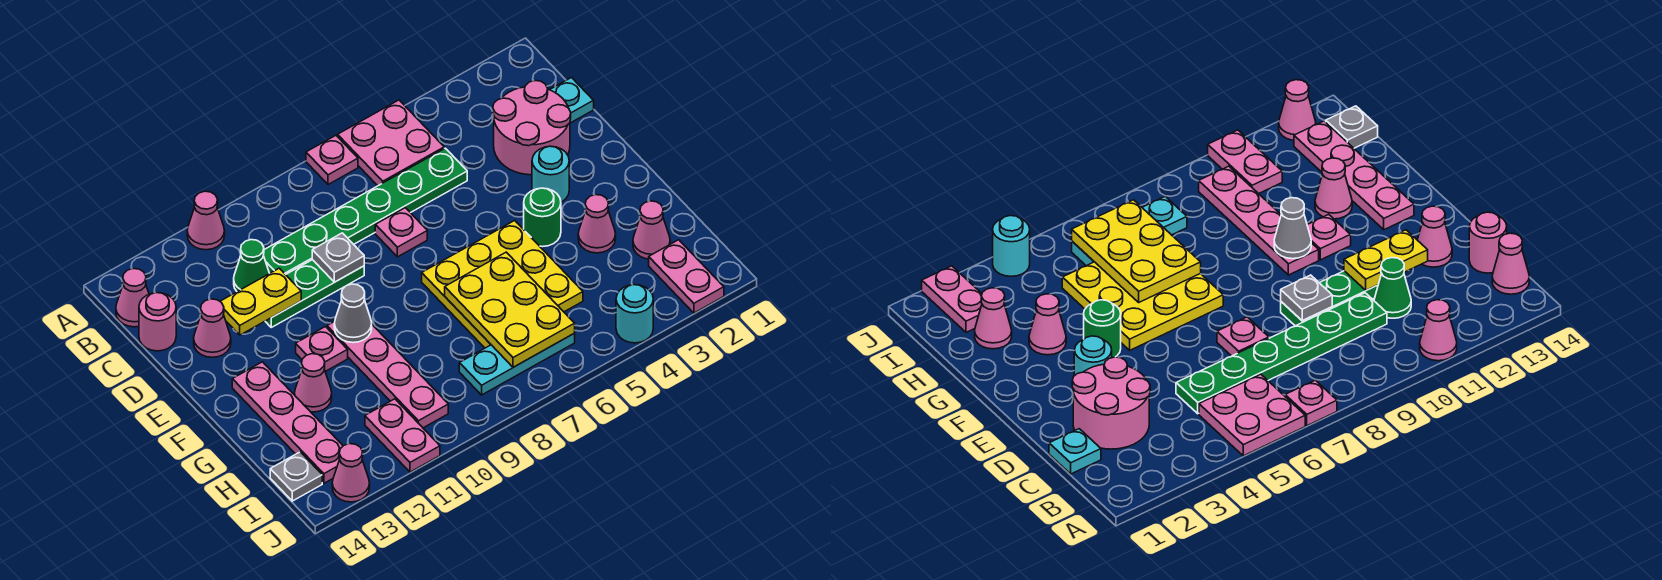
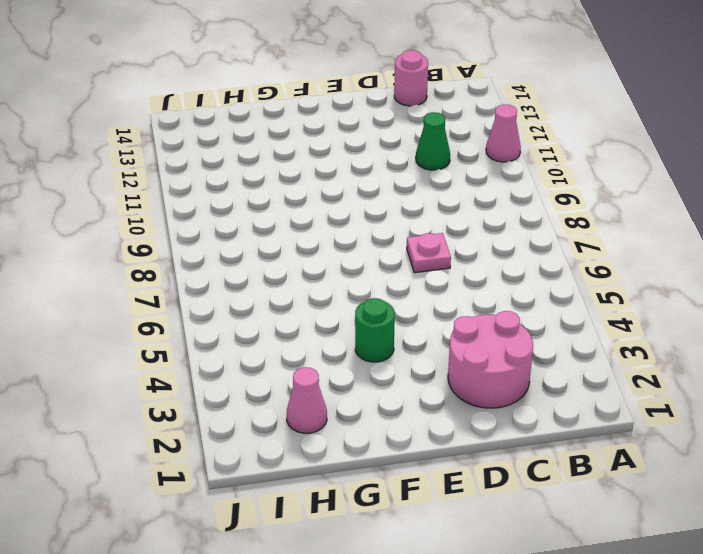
none -> pink plate A5:B6 level 1
none -> pink plate A7 level 1
none -> pink cone B14 level 1
none -> cyan plate C1 level 1

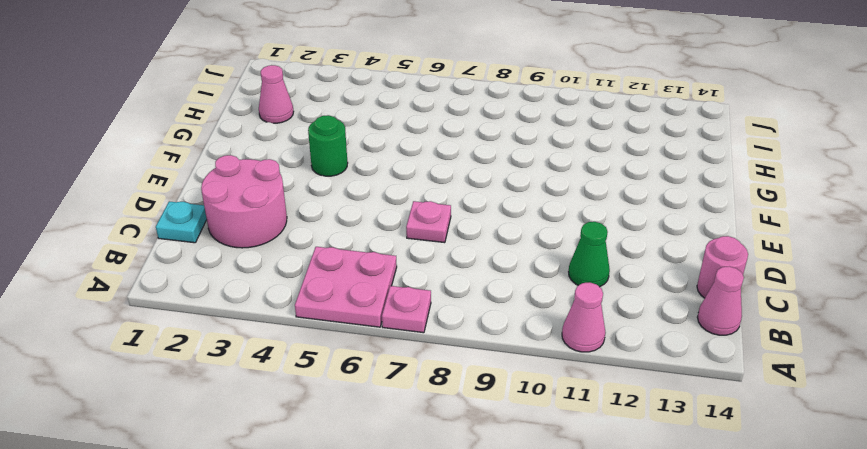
none -> green plate C5:C10 level 1
none -> green plate D9:D11 level 1
none -> pink cone D13 level 1
none -> cyan round brick E3 level 1

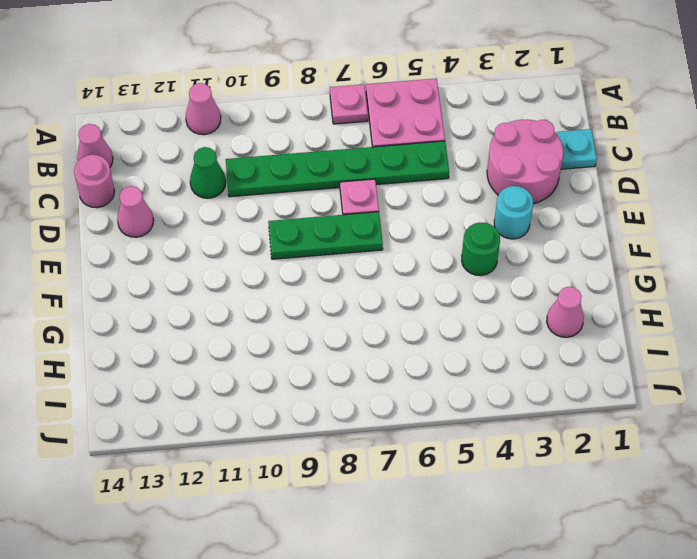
green plate E7:E9 level 1 -> green plate D9:D11 level 1
none -> yellow plate F5:H7 level 1
none -> pink plate F10:I10 level 1
none -> pink plate F11 level 1
none -> pink plate F13:I13 level 1

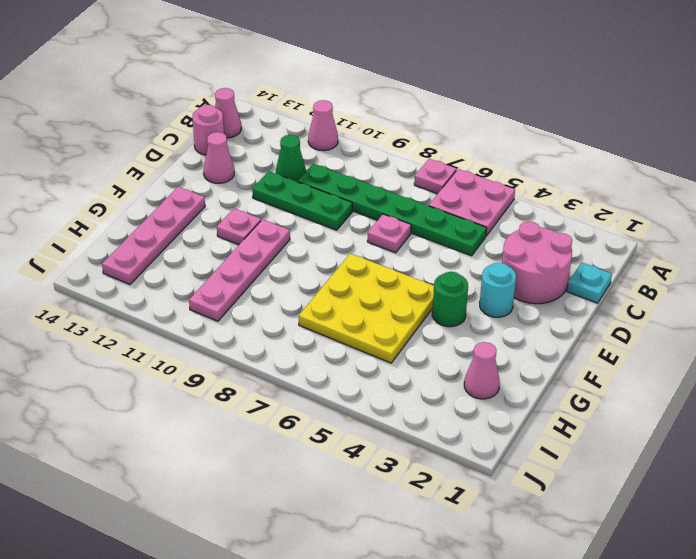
none -> pink cone G3 level 1
none -> pink cone G12 level 1
none -> pink plate I2:J2 level 1
none -> cyan plate I6:I8 level 1

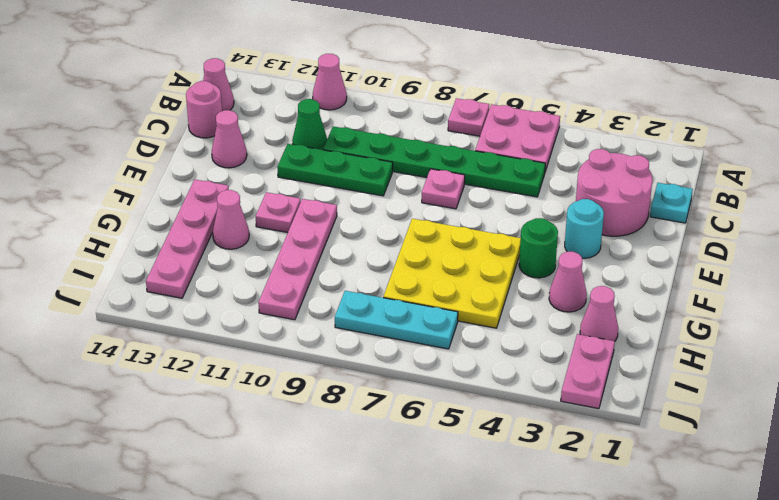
none -> pink plate I11:J11 level 1
none -> grey plate I14 level 1
none -> cyan round brick J4 level 1
none -> pink cone J13 level 1

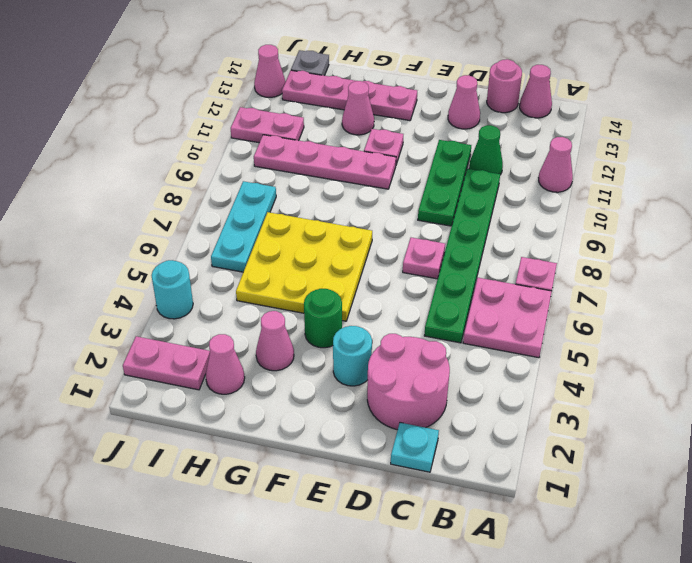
none -> grey plate D9 level 2
none -> yellow plate D11:D12 level 2
none -> grey cone F10 level 2
none -> yellow plate G6:I7 level 2

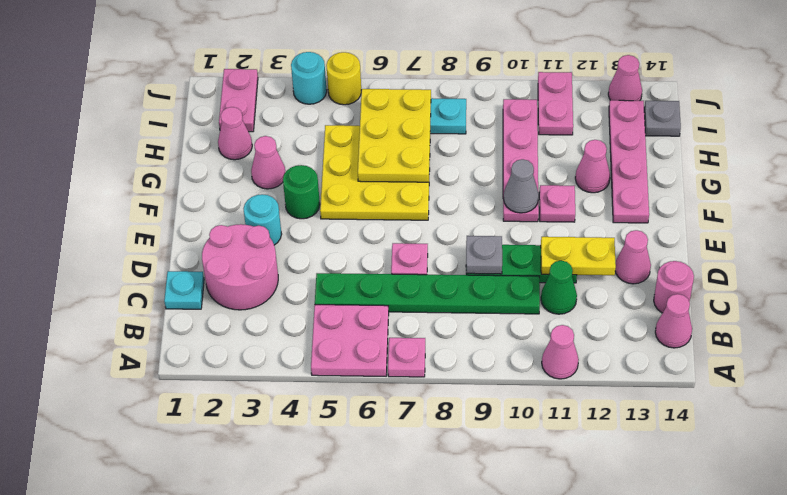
yellow round brick J5 level 1 -> none

